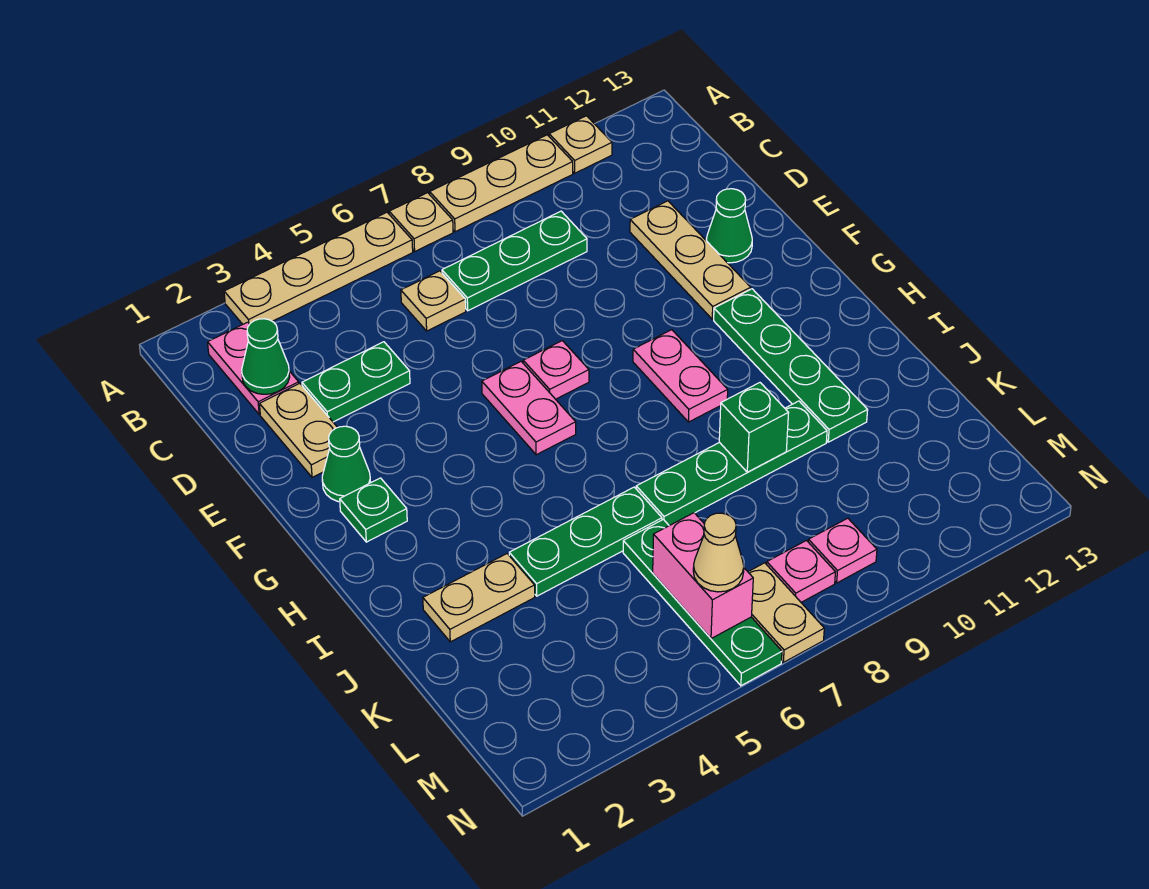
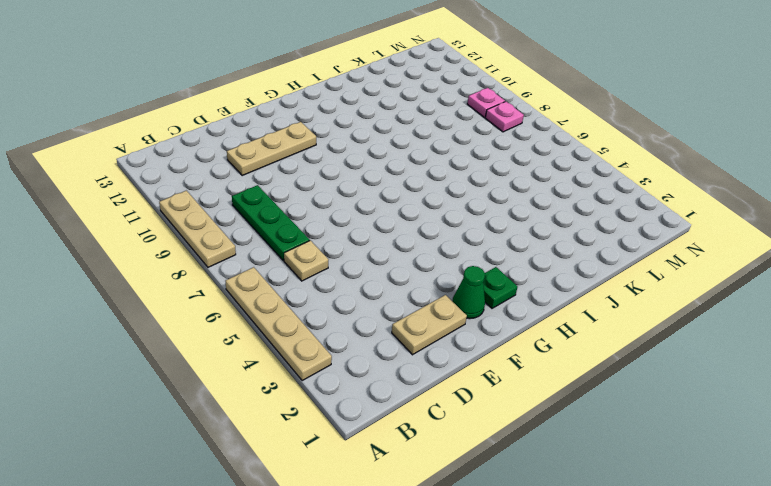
none -> tan plate A7 level 1
none -> tan plate A11 level 1
none -> pink plate B2:C2 level 1

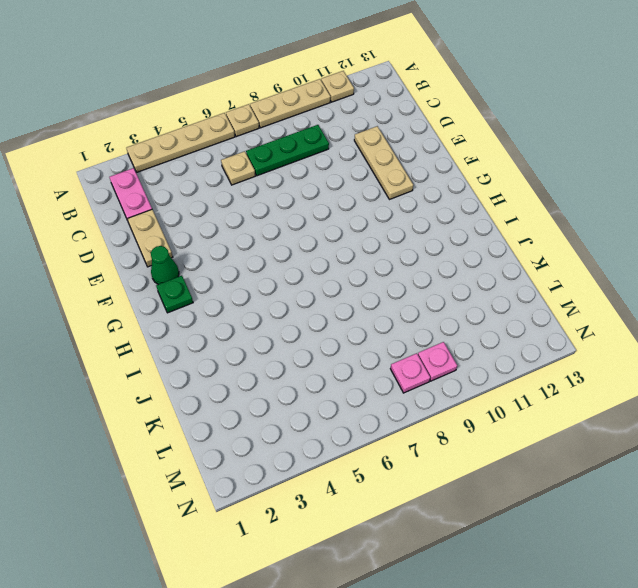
none -> green plate D3:D4 level 1
none -> green cone E12 level 1
none -> pink plate F6:G6 level 1

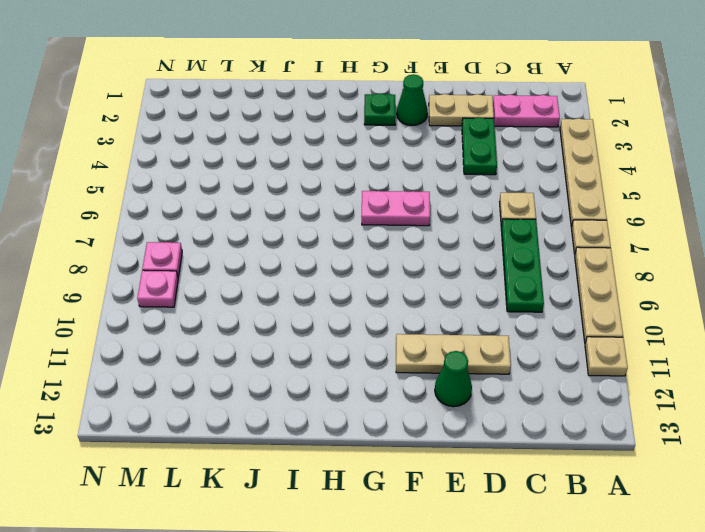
none -> pink plate F7 level 1
none -> pink plate G9:H9 level 1
none -> green plate G11:J11 level 1

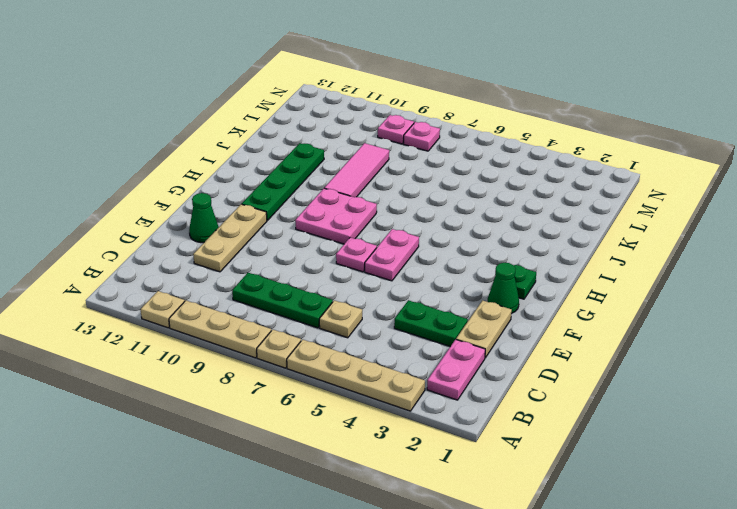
pink plate G8:H9 level 1 -> pink plate G9:H9 level 1
pink tile I9:K9 level 1 -> green plate J7:J10 level 1
none -> tan plate J2:J3 level 1
none -> green plate J4:J6 level 1
none -> green plate K6:N6 level 1

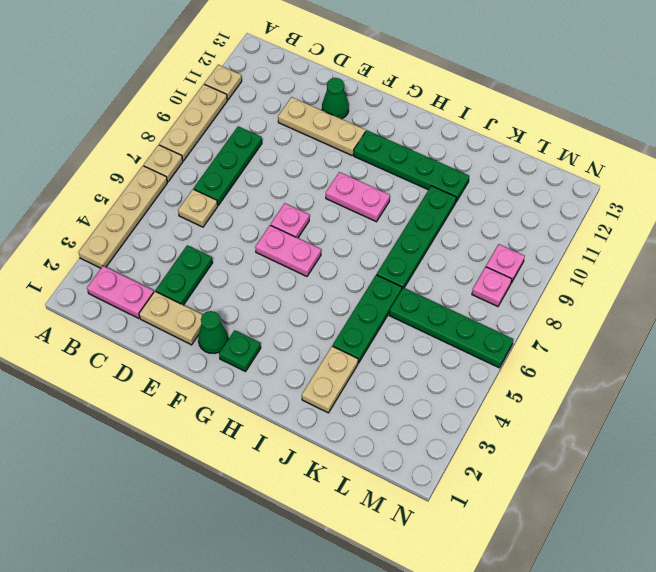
none -> tan plate M7:N7 level 1
none -> green cone C2 level 2
none -> green brick J9 level 2

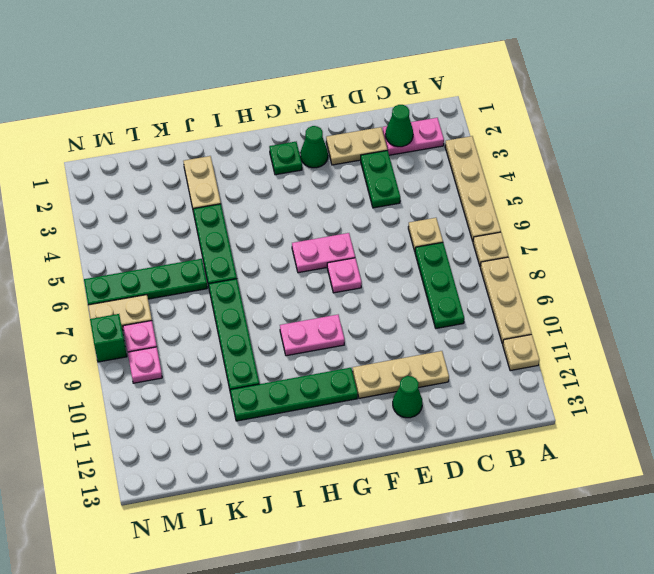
green brick N8 level 1 -> green brick J9 level 2
none -> pink brick L6:M6 level 2
none -> tan cone M6 level 3

